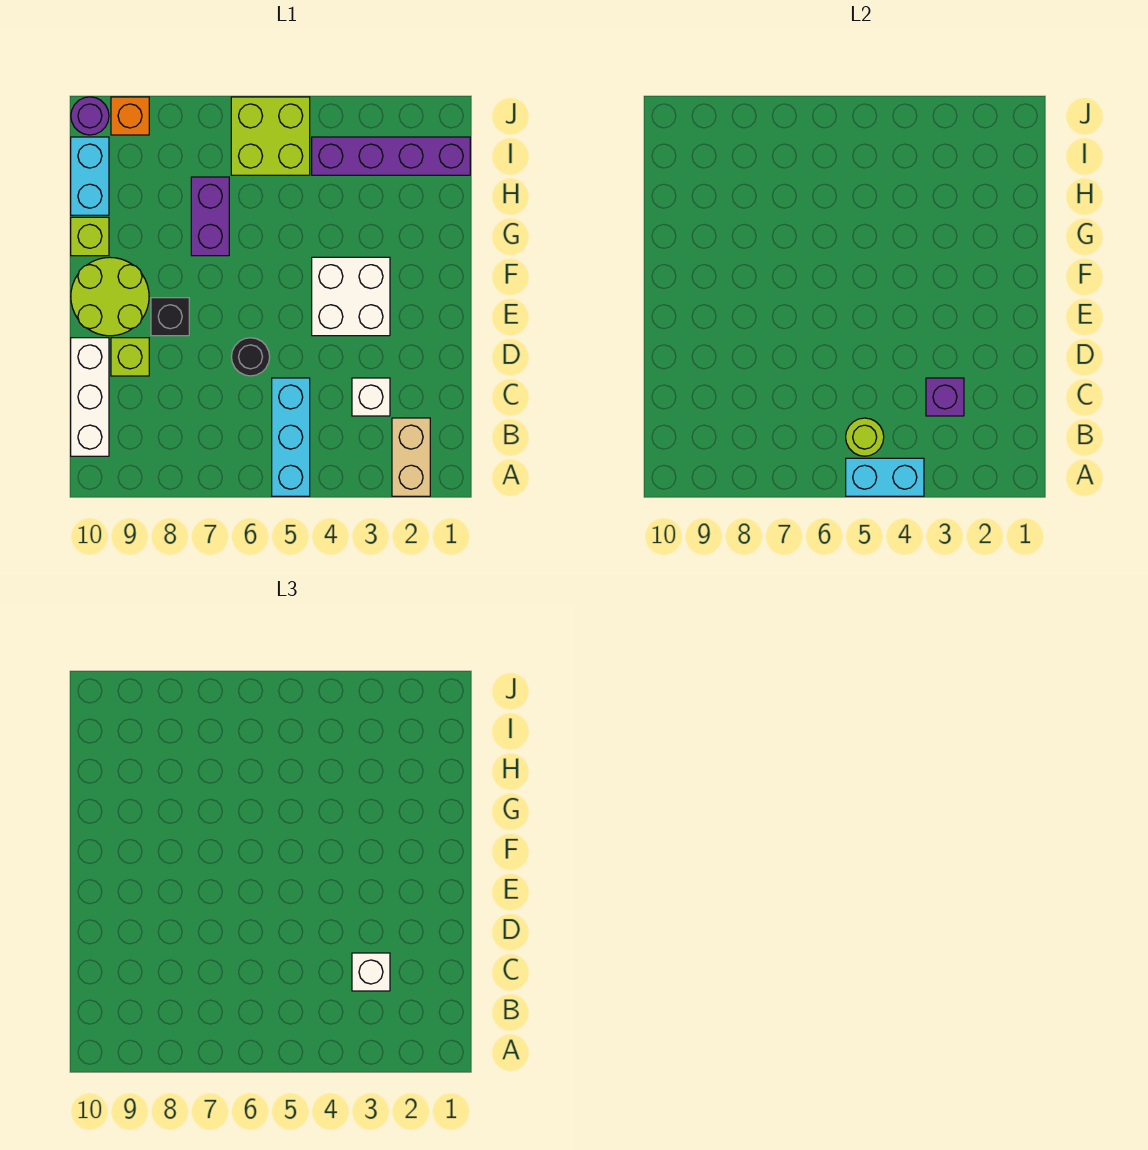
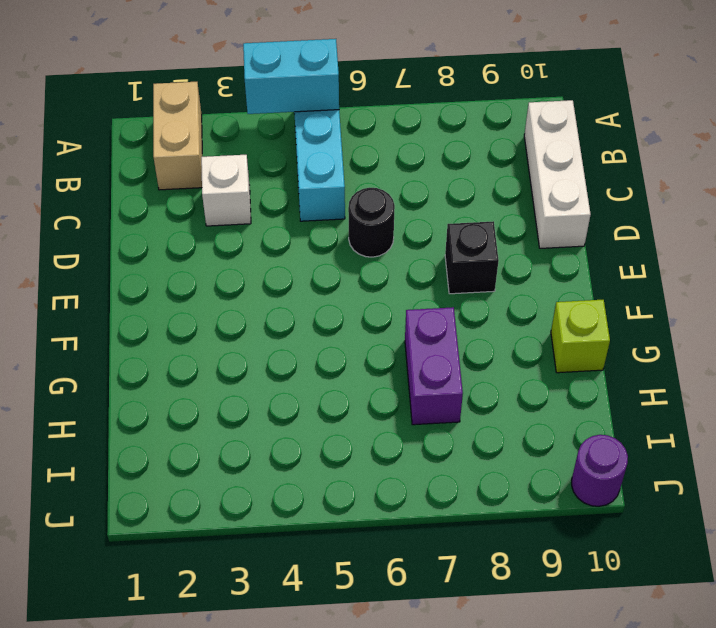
none -> lime brick D9 level 1
none -> white brick E3:F4 level 1
none -> lime round brick E9:F10 level 1

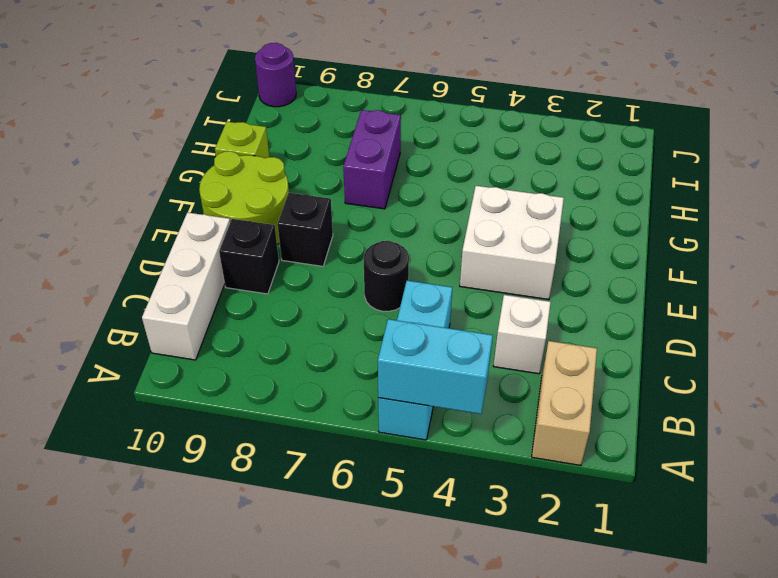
black brick D9 level 1 -> lime brick D9 level 1
none -> cyan brick H10:I10 level 1
none -> purple brick I1:I4 level 1
none -> lime brick I5:J6 level 1

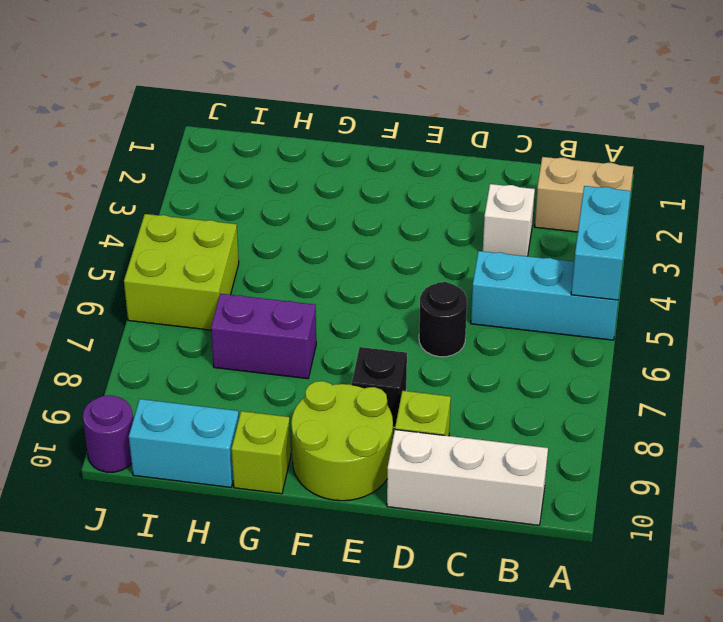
none -> white brick E3:F4 level 1
none -> purple brick I1:I4 level 1
none -> orange brick J9 level 1

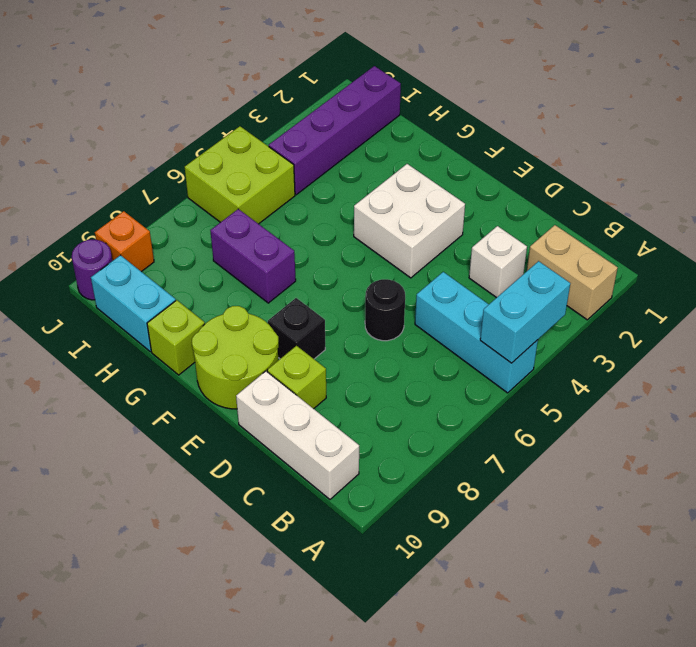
none -> lime round brick B5 level 2
none -> purple brick C3 level 2
none -> white brick C3 level 3

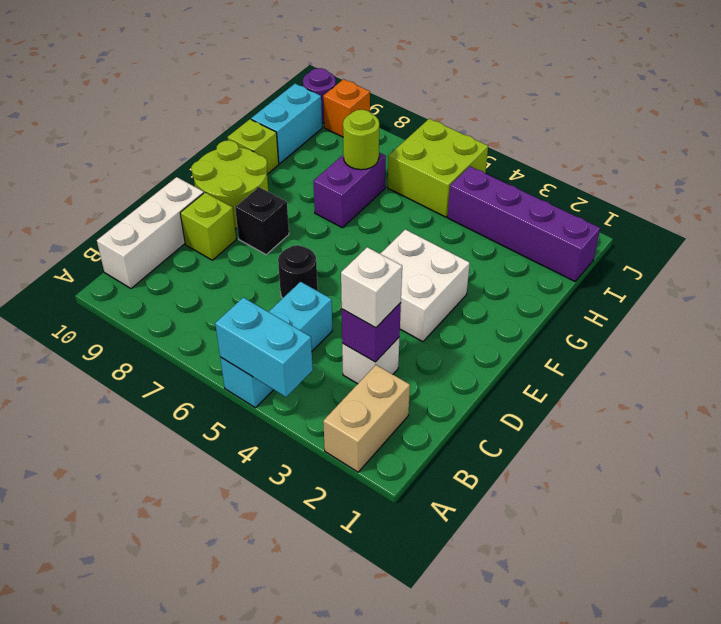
lime round brick H7 level 2 -> lime round brick B5 level 2

